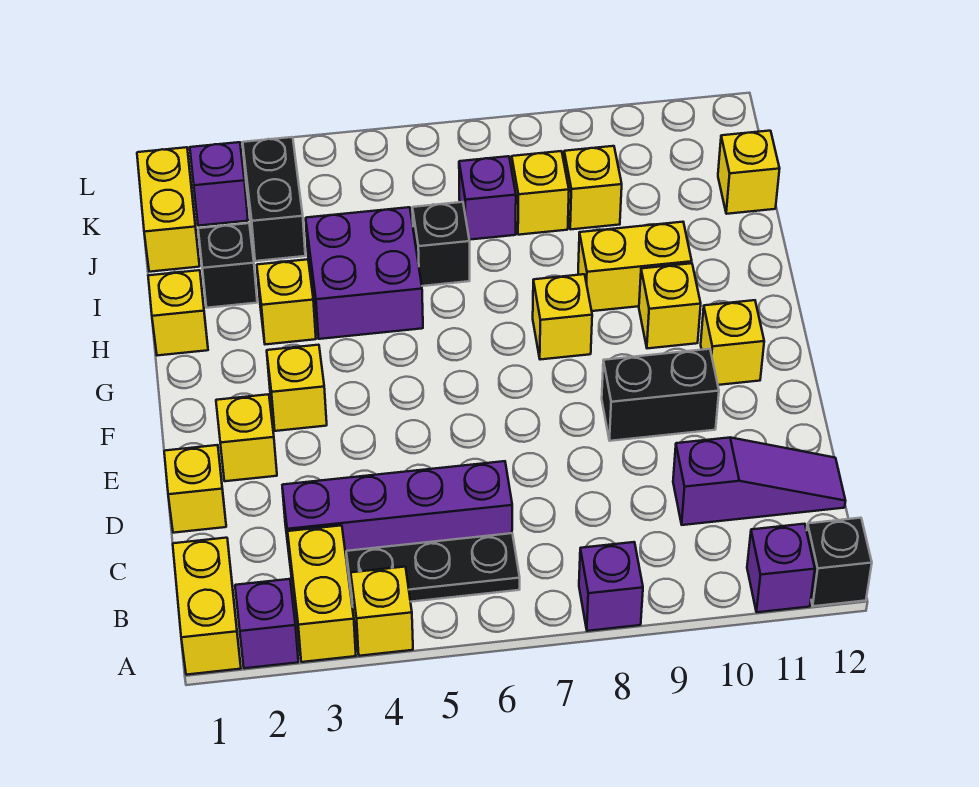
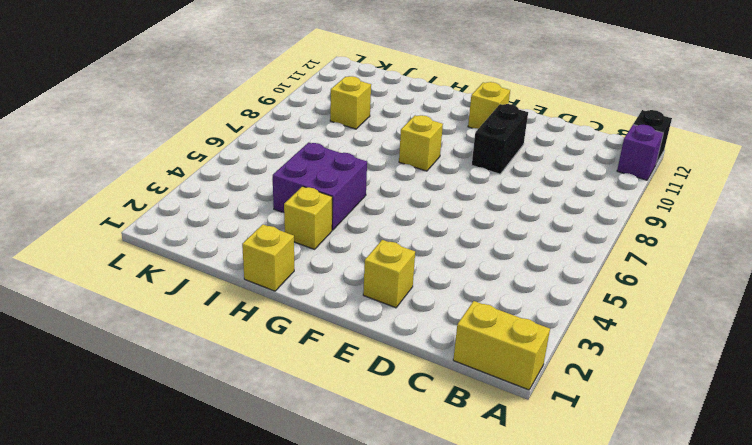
none -> purple brick A2 level 1
none -> yellow brick A3:B3 level 1
none -> yellow brick A4 level 1
none -> purple brick A8 level 1

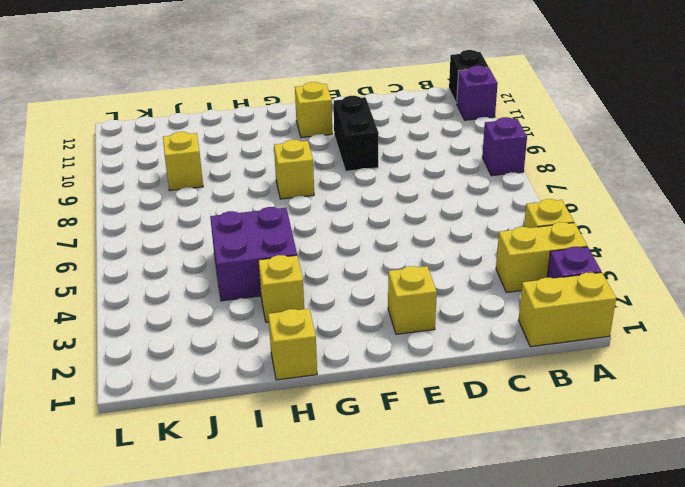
none -> black plate B4:B6 level 1
none -> purple brick C3:C6 level 1
none -> purple slope C10:C12 level 1 top 10
none -> yellow brick D1 level 1

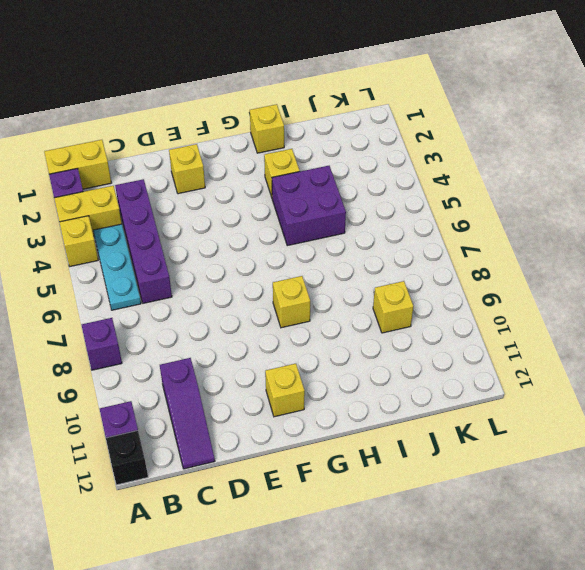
cyan plate B4:B6 level 1 -> black plate B4:B6 level 1
none -> yellow brick D1 level 1
none -> black brick E9:E10 level 1
none -> yellow brick F3 level 1
none -> yellow brick G10 level 1

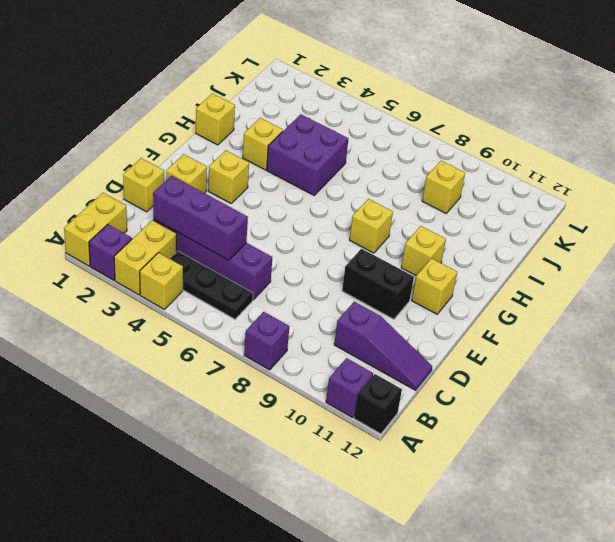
purple brick C3:C5 level 2 -> none
none -> yellow brick H9:H10 level 1
none -> black brick I2 level 1
none -> black brick I6 level 1
none -> yellow brick J1:K1 level 1

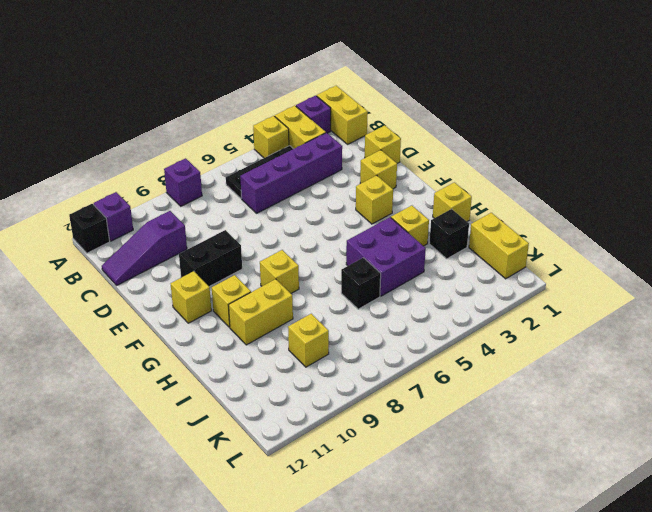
none -> black brick J3:K3 level 1
none -> purple brick J7 level 1
none -> yellow brick J8 level 1
none -> yellow brick J12 level 1

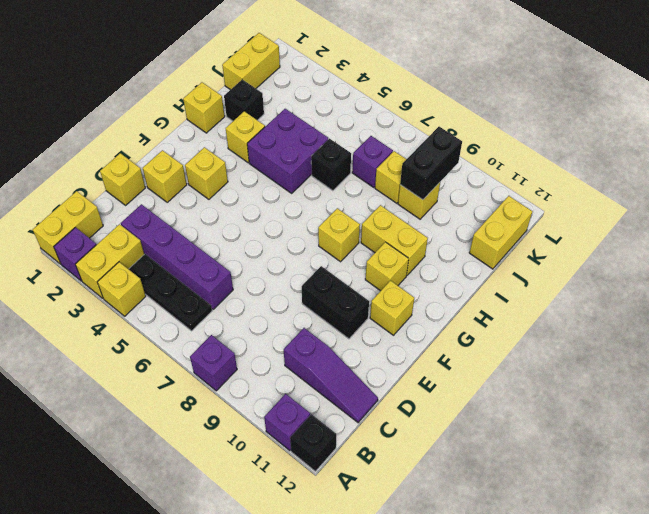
black brick J9:K9 level 2 -> black brick J3:K3 level 1
yellow brick J12:K12 level 1 -> yellow brick J12 level 1
none -> purple brick K2 level 1

